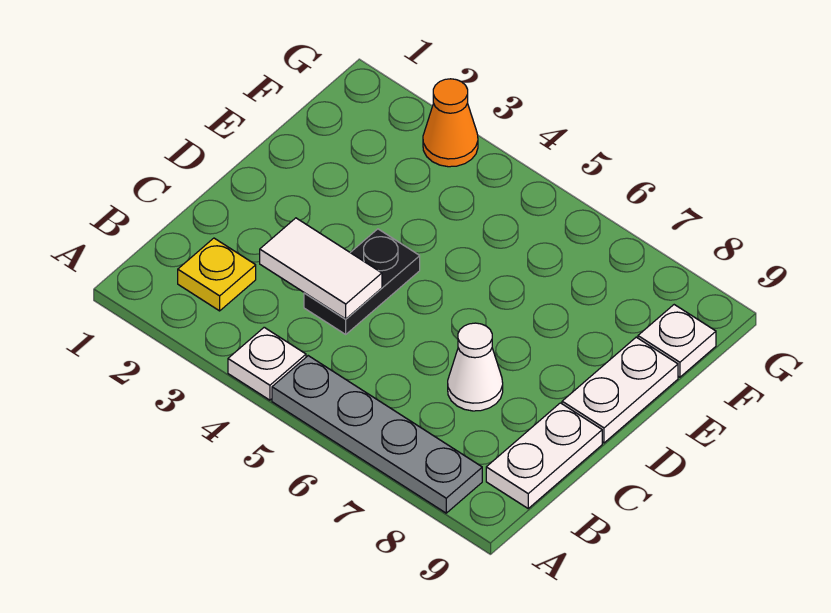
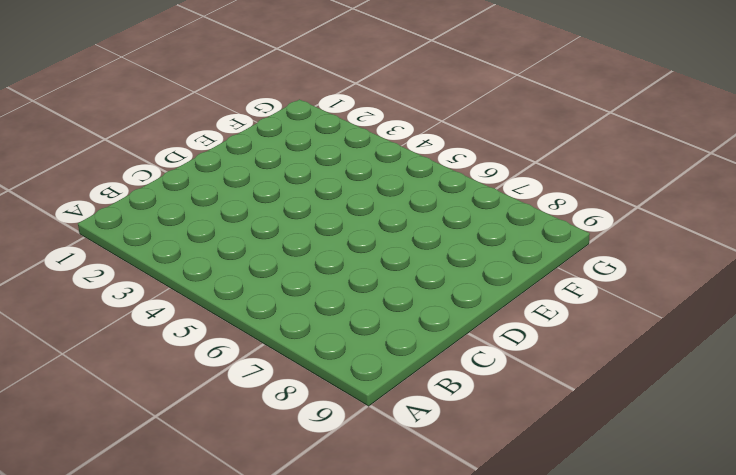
none -> white plate A4 level 1
none -> grey plate A5:A8 level 1

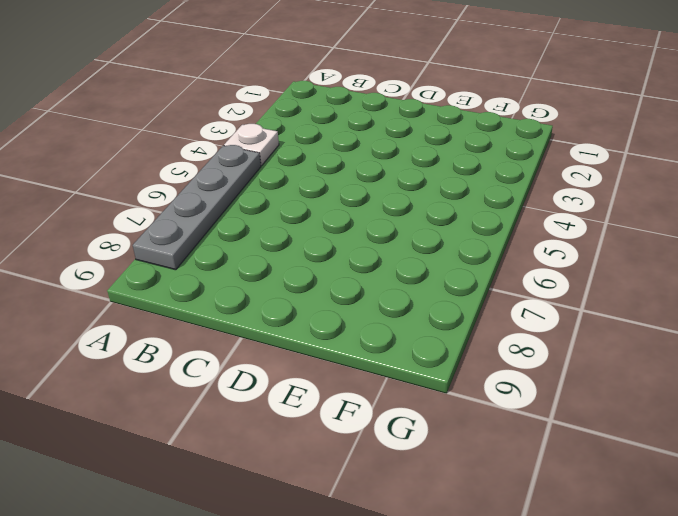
none -> yellow plate B2 level 1
none -> white plate B9:C9 level 1

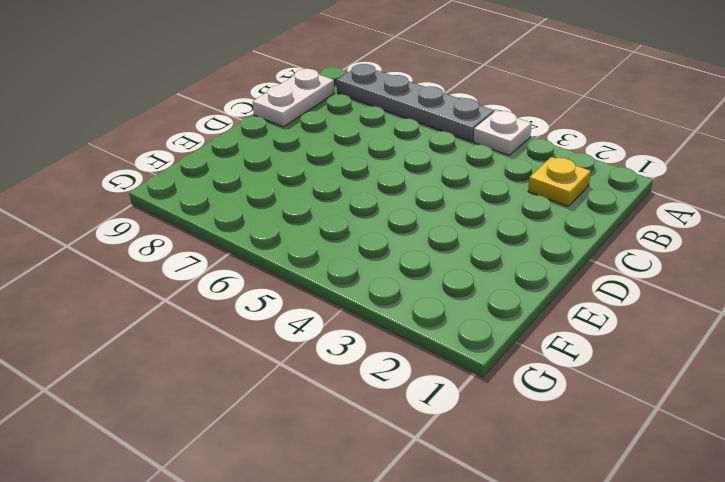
none -> black plate C4:D4 level 1
none -> white cone C7 level 1

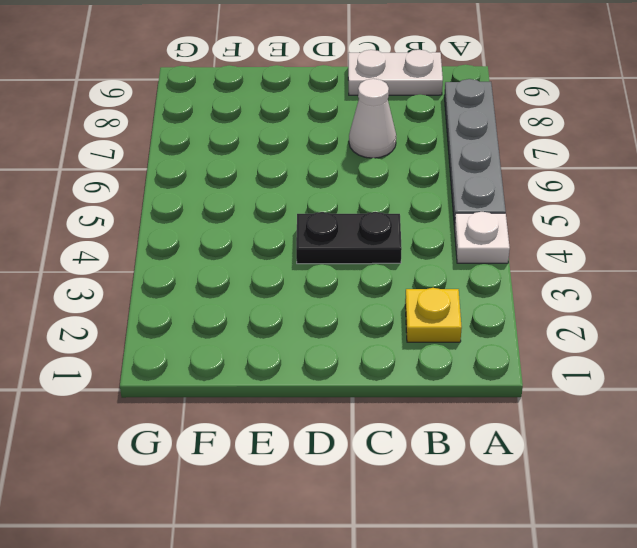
none -> white plate D9:E9 level 1
none -> white plate F9 level 1

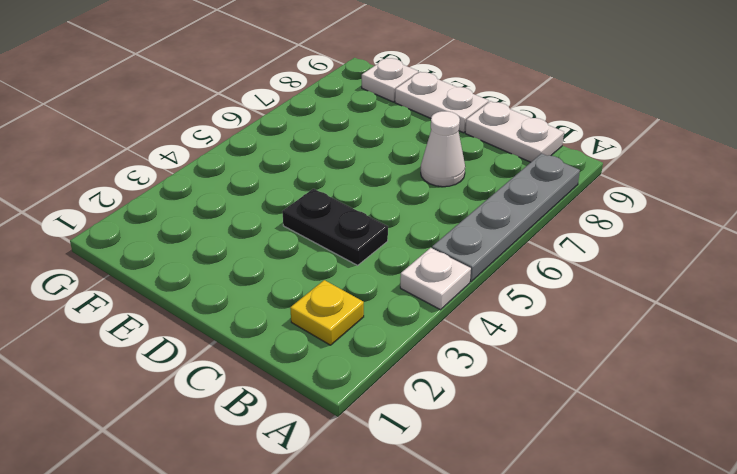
none -> orange cone G3 level 1
none -> white tile C3:C4 level 2

